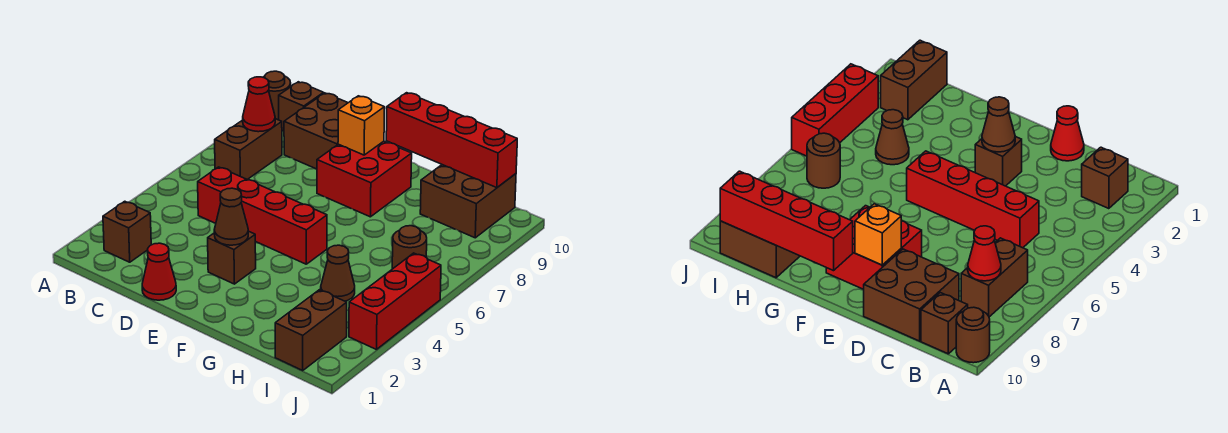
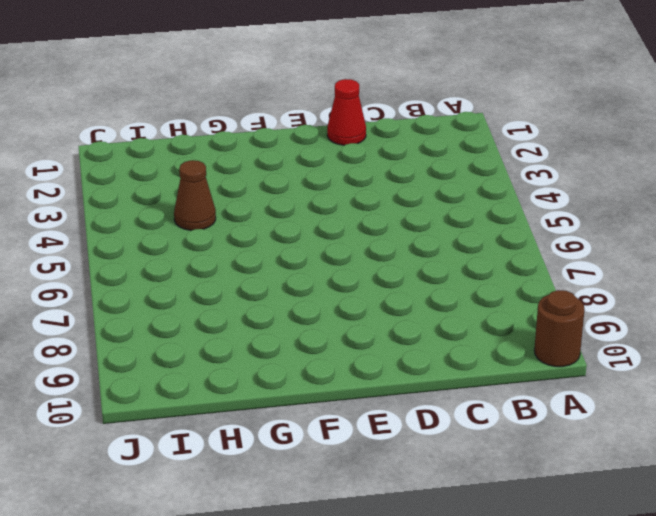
none -> brown brick B2 level 1
none -> brown brick B7:B8 level 1
none -> brown brick B10 level 1

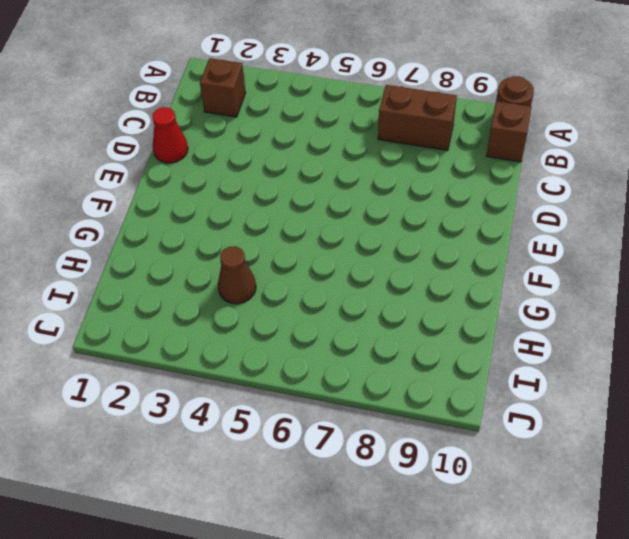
none -> red brick C5:F5 level 1
none -> brown brick C9:D10 level 1
none -> brown brick E3 level 1

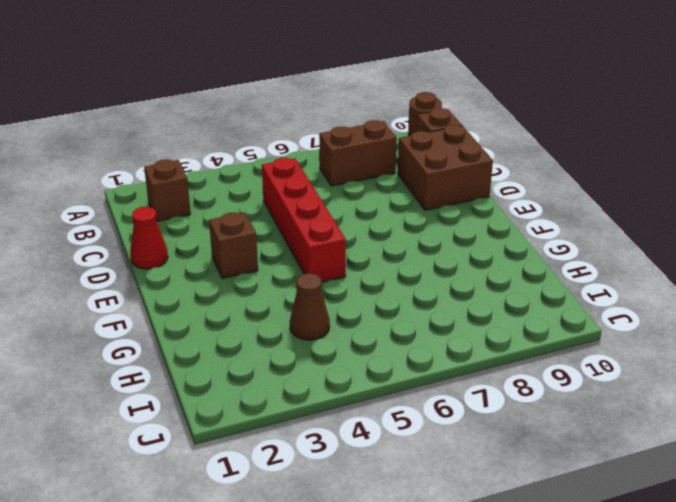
none -> red brick E8:F9 level 1
none -> brown brick H9:I10 level 1
none -> brown brick I1:I2 level 1

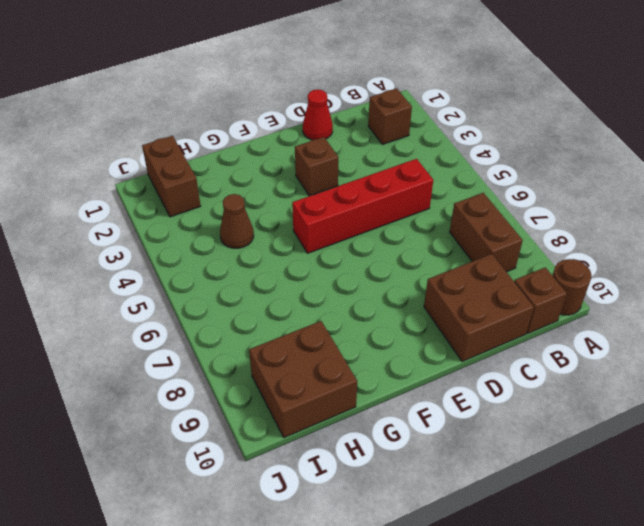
none -> red brick E8:F9 level 1
none -> brown round brick I6 level 1
none -> red brick J3:J5 level 1

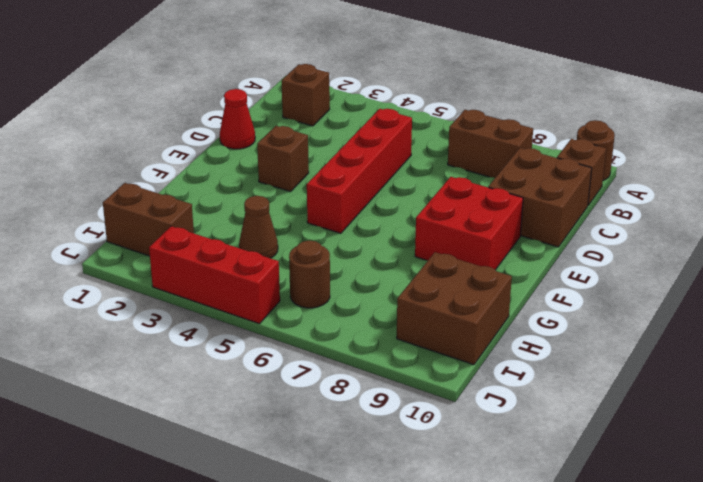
none -> red cone B8 level 2
none -> brown cone E3 level 2
none -> orange brick E9 level 2

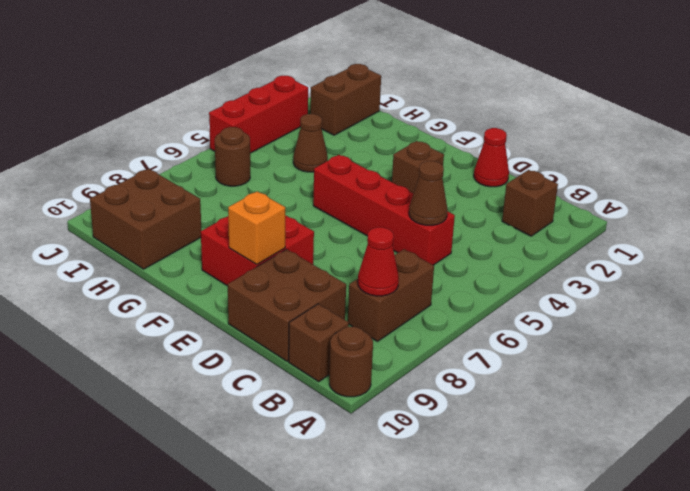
brown cone C5 level 2 -> brown cone E3 level 2
none -> red brick F10:I10 level 2

